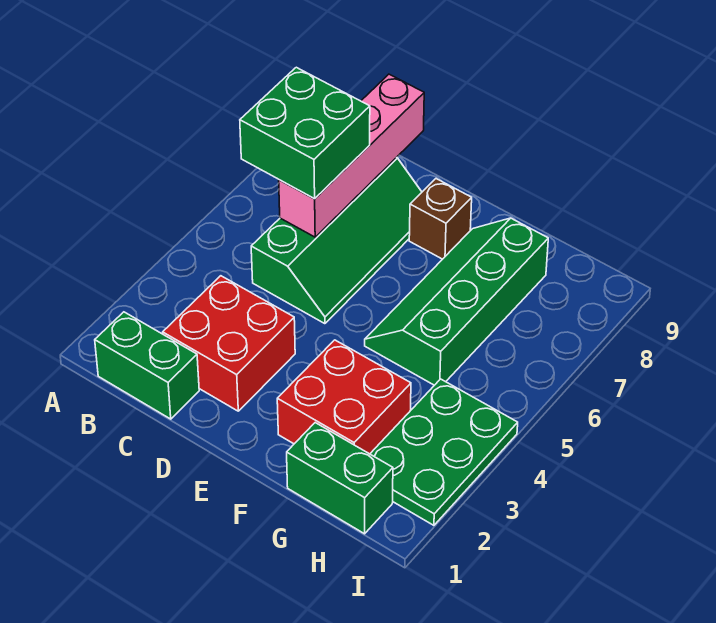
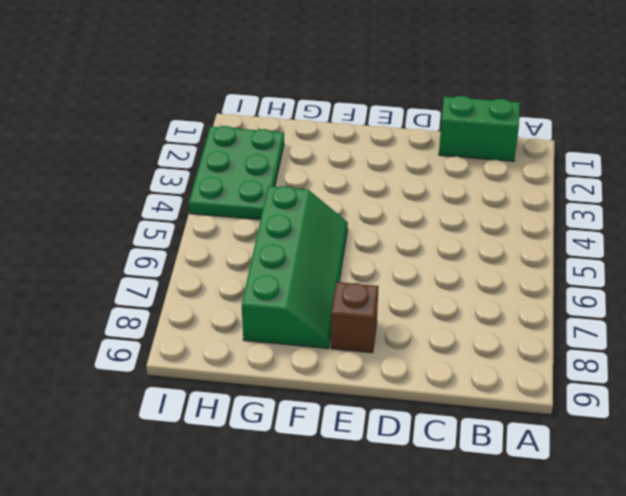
none -> red brick C2:D3 level 1
none -> green slope C5:D8 level 1 top C

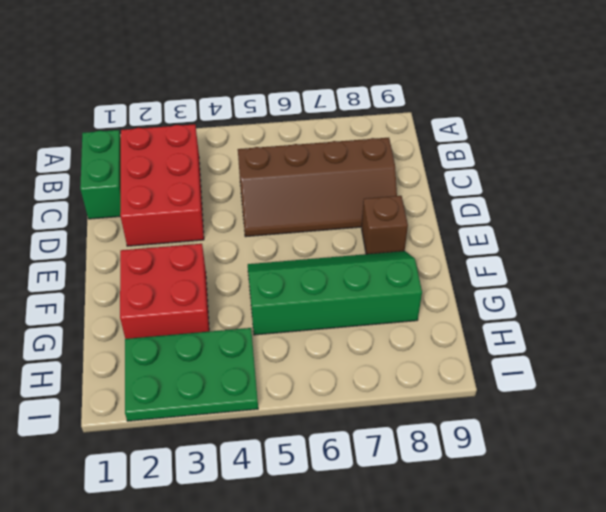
red brick B2:D3 level 1 -> red brick C2:D3 level 1
brown slope C5:D8 level 1 top C -> green slope C5:D8 level 1 top C
none -> green brick G1:H1 level 1
none -> pink brick C6:C9 level 2

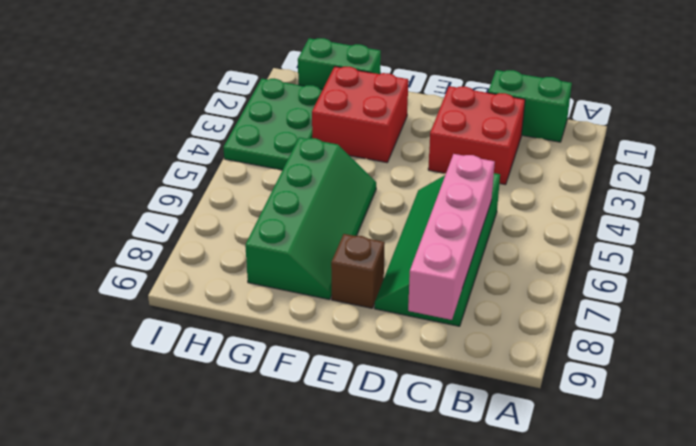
none -> green brick B6:C7 level 3

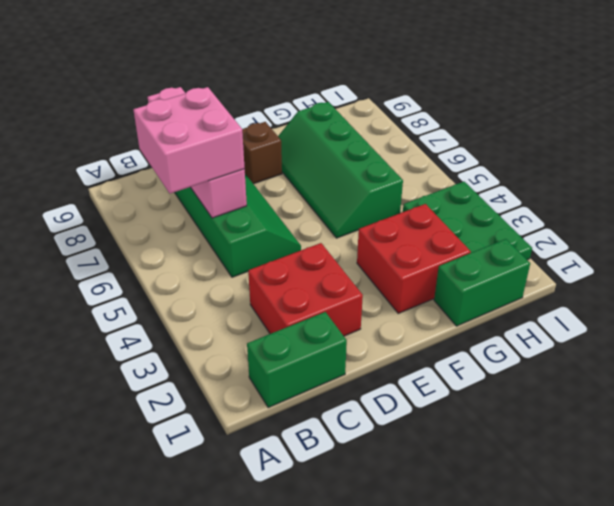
pink brick B6:C7 level 3 -> green brick B6:C7 level 3

